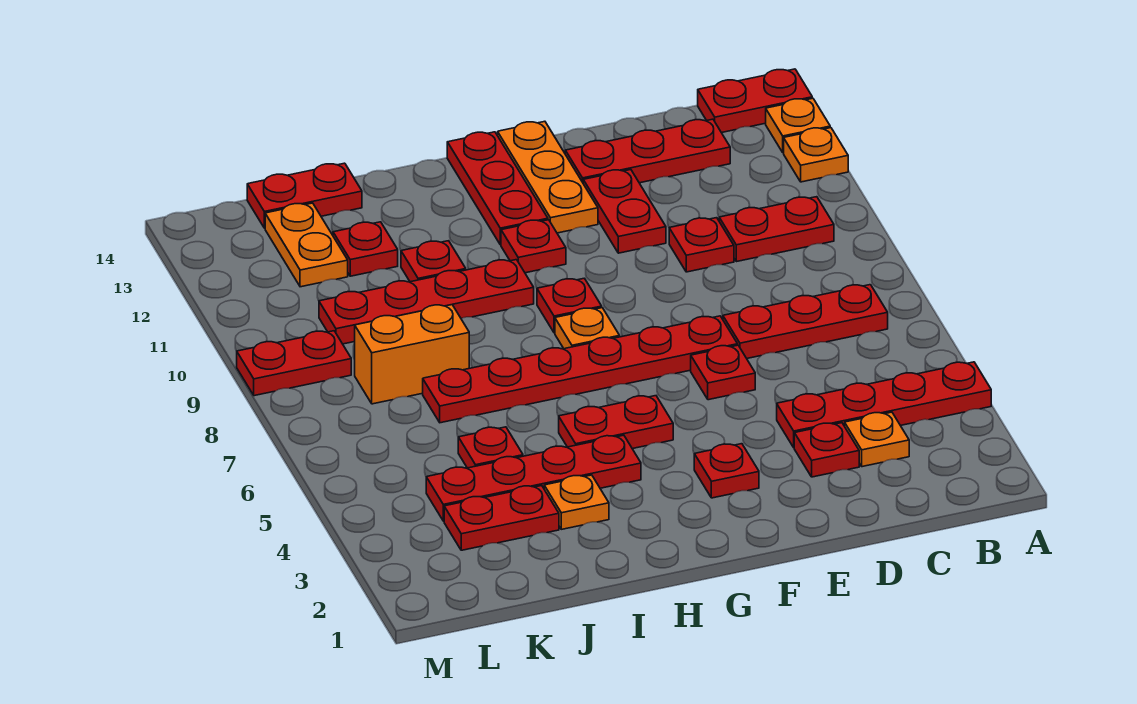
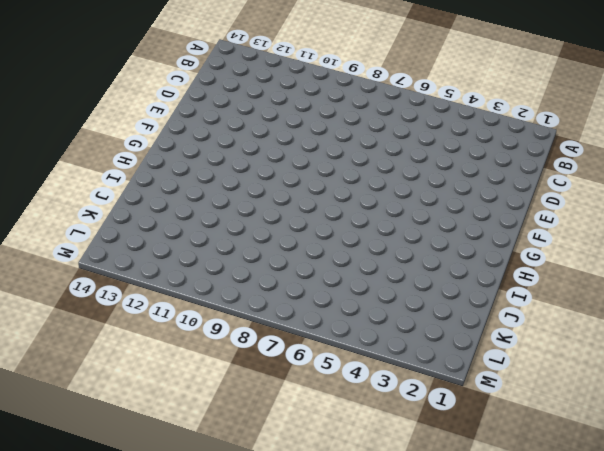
none -> red plate A4:D4 level 1
none -> orange plate A12 level 1
none -> orange plate A13 level 1
none -> red plate A14:B14 level 1

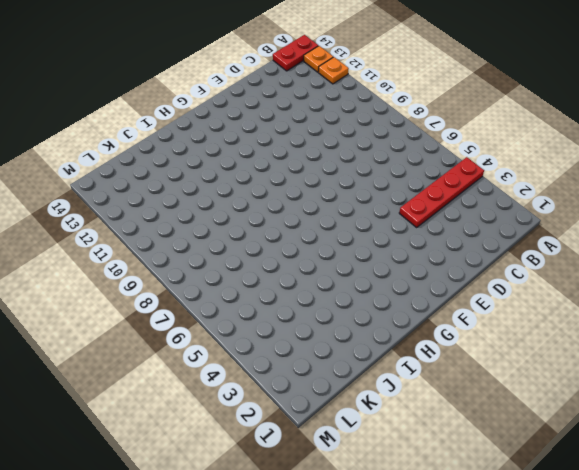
none -> red plate B7:D7 level 1
none -> red plate B10:C10 level 1
none -> orange plate C3 level 1
none -> red plate C13:E13 level 1

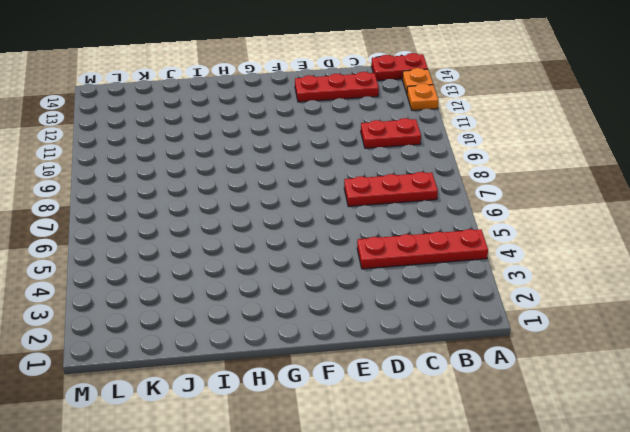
none -> orange plate C3 level 1
none -> red plate D3 level 1
none -> red plate D10 level 1
none -> red plate E6 level 1

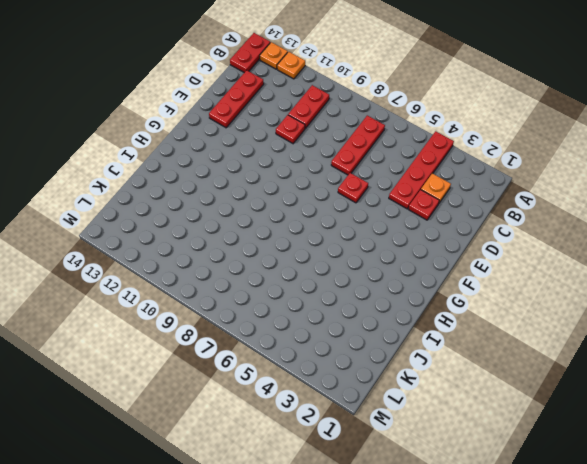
none -> red plate E7:J7 level 1
none -> red plate E11:E12 level 1
none -> red plate F3 level 1
none -> orange plate F12:F14 level 1

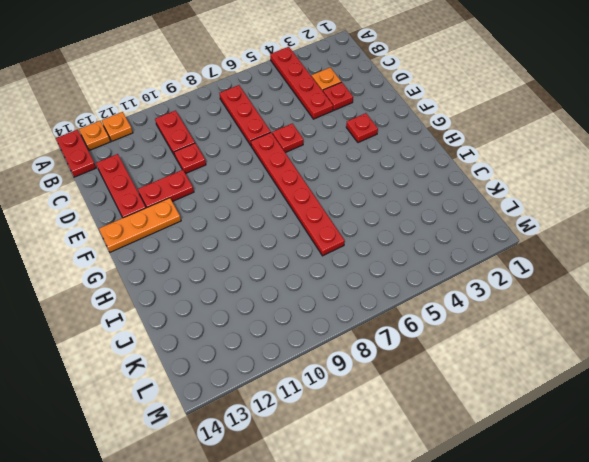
none -> red plate G5:H5 level 1
none -> orange plate G8 level 1
none -> red plate G9 level 1
none -> red plate G11 level 1

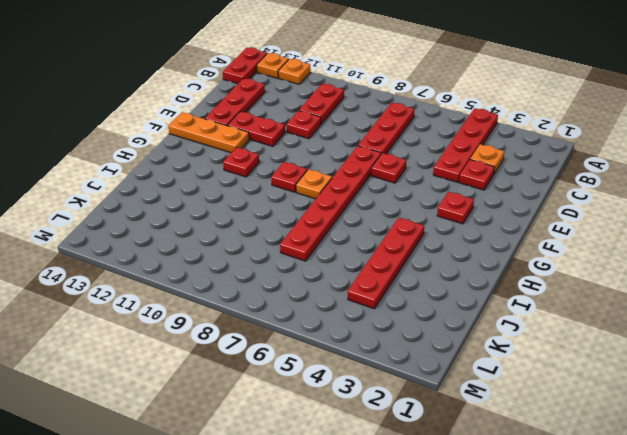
none -> red plate G5:H5 level 1
none -> red plate G12:G14 level 1
none -> red plate H10:K10 level 1
none -> orange plate I3 level 1

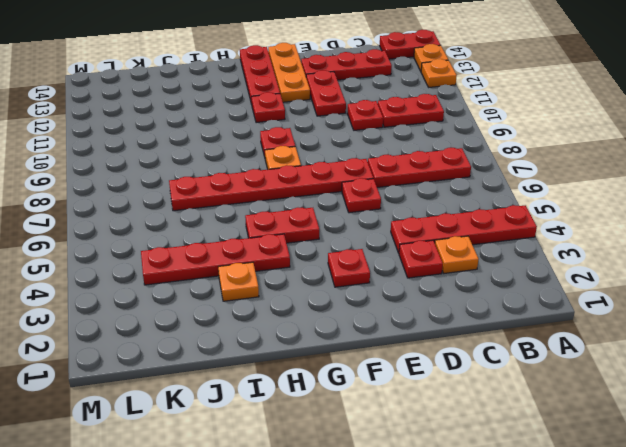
none -> red plate H10:K10 level 1
none -> red plate I11 level 1
none -> red plate J3:K3 level 1
none -> red plate J5 level 1

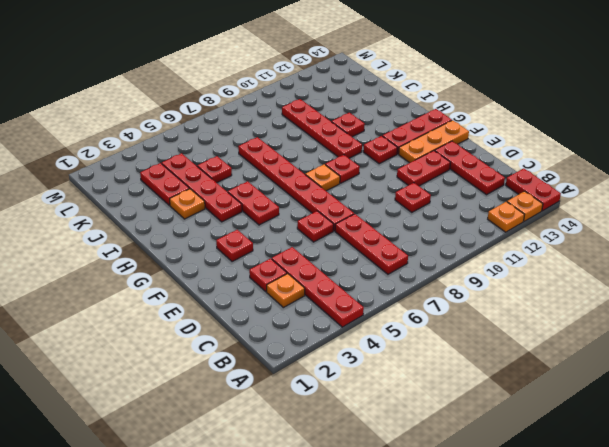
none -> red plate B10:C10 level 1
none -> orange brick J8:K8 level 1
none -> red plate J12 level 1
none -> red plate J14:K14 level 1

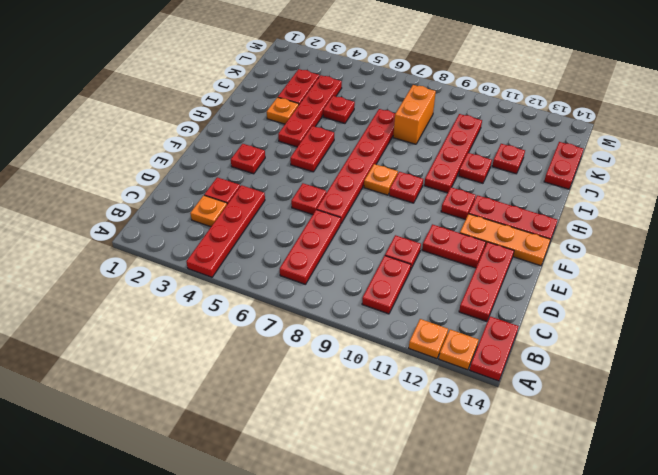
none -> orange plate K12:K13 level 1
none -> red plate L9:M9 level 1

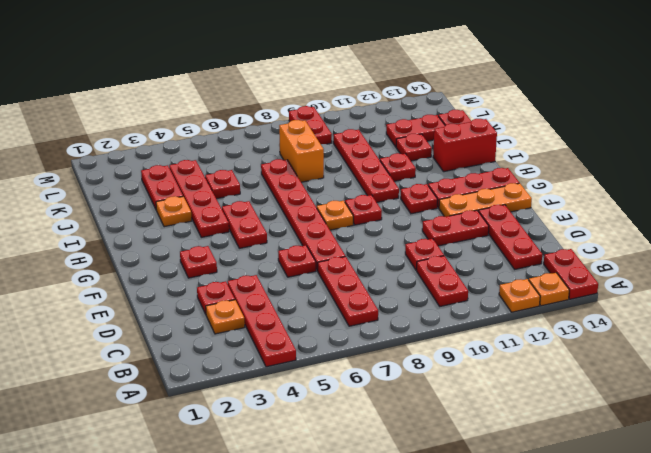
red brick I13:I14 level 1 -> none
red plate K12:K13 level 1 -> orange plate K12:K13 level 1

